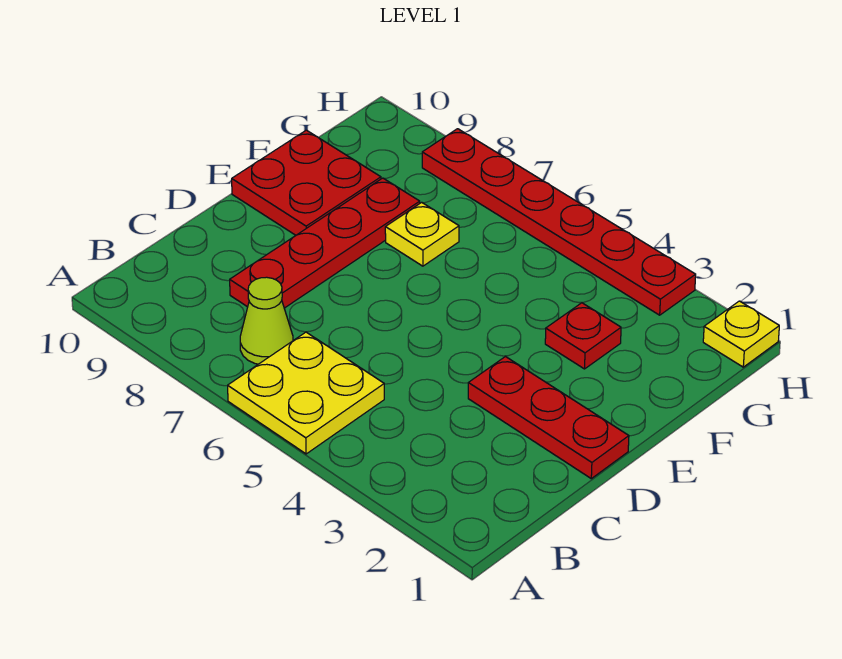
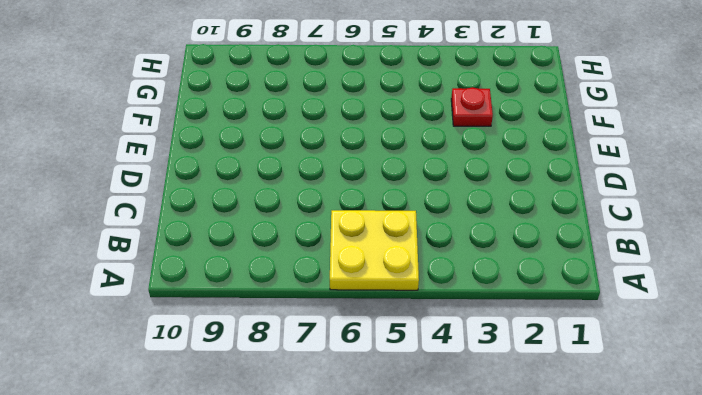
none -> lime cone B7 level 1
none -> red plate C8:F8 level 1

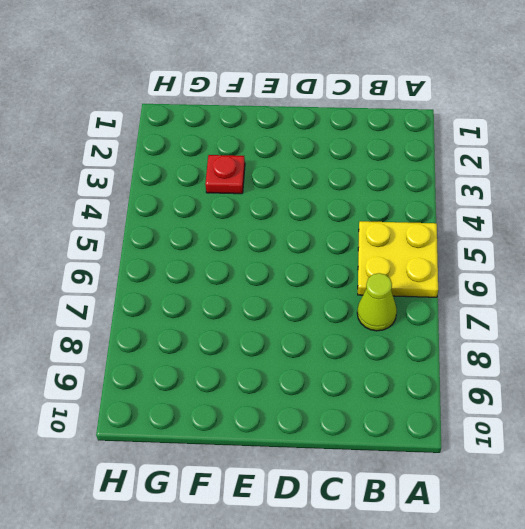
none -> red plate C8:F8 level 1
none -> red plate D1:D3 level 1

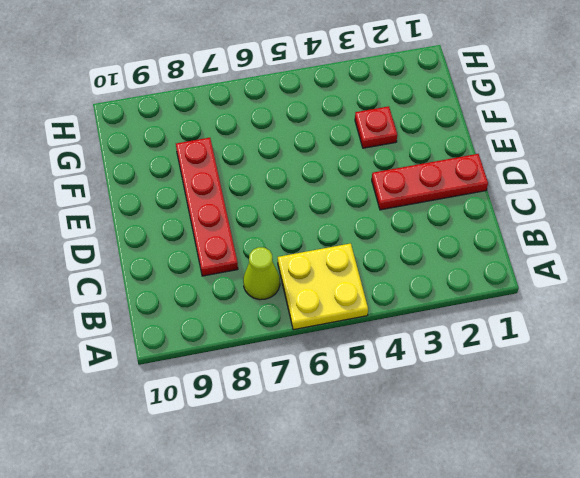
none -> red plate E9:F10 level 1
none -> yellow plate F7 level 1

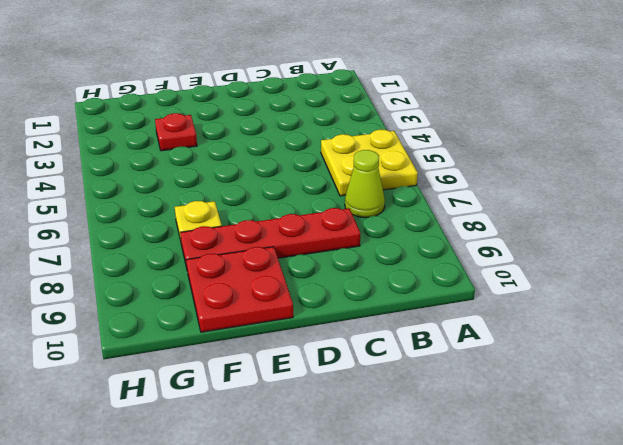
none -> red plate D1:D3 level 1
none -> yellow plate H1 level 1

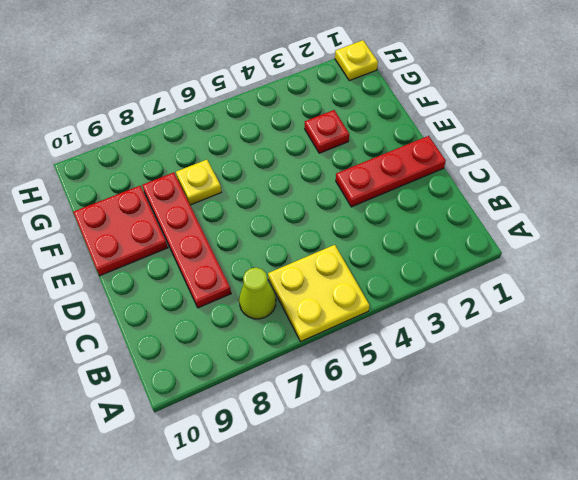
none -> red plate H3:H8 level 1

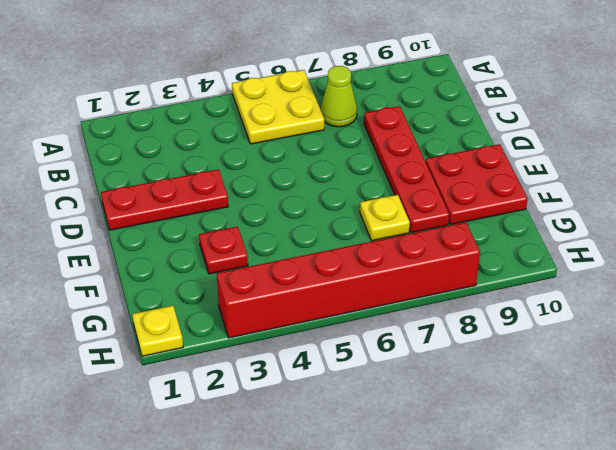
red brick H3:H8 level 1 -> red plate H3:H8 level 1

